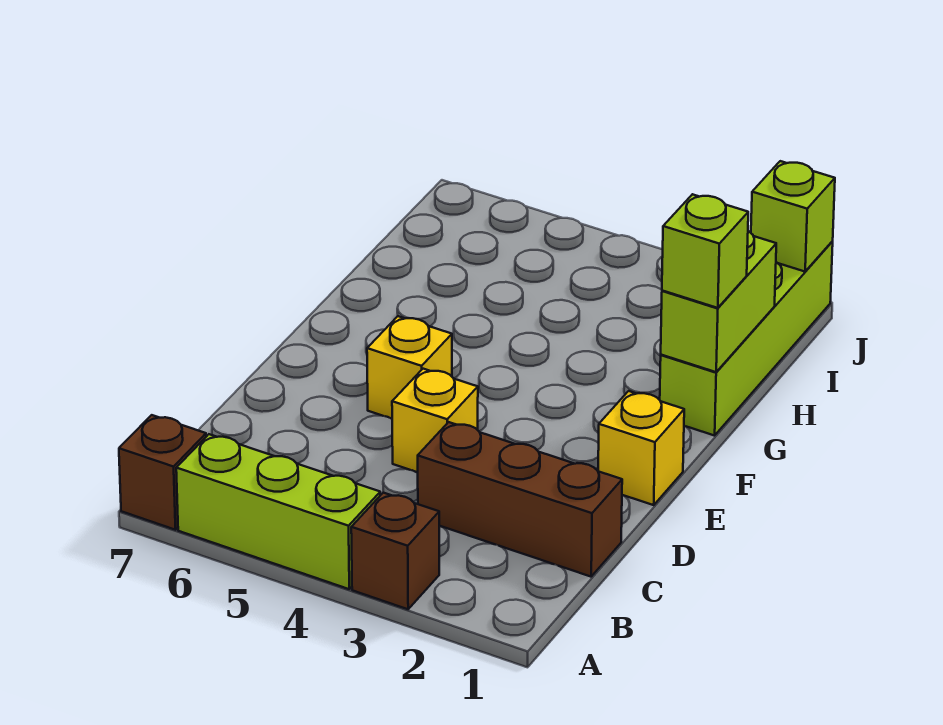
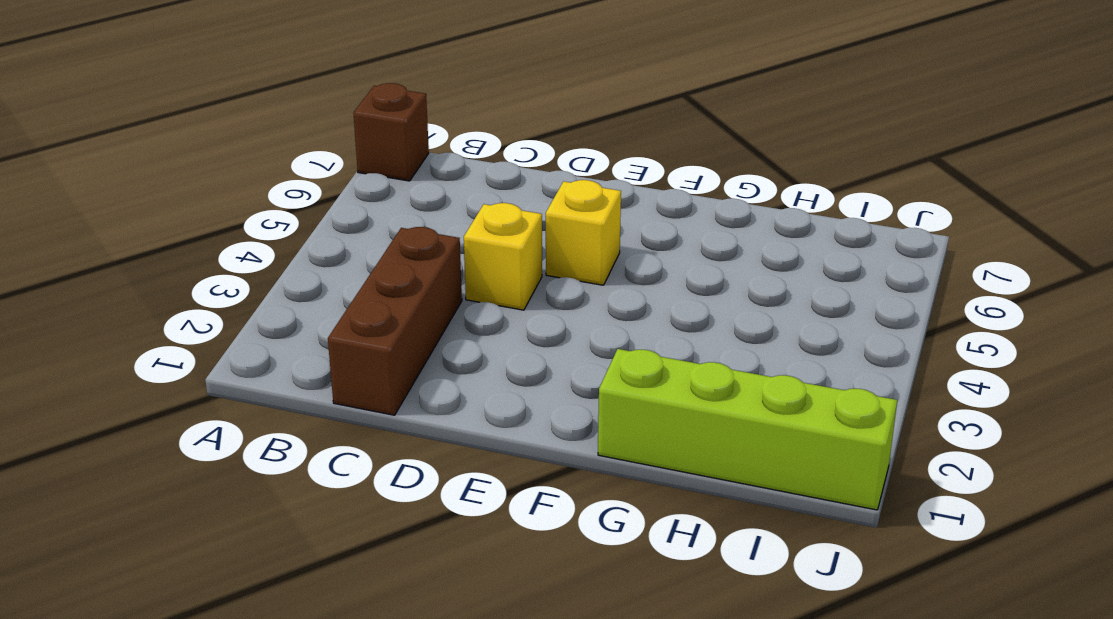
none -> brown brick A3 level 1
none -> lime brick A4:A6 level 1

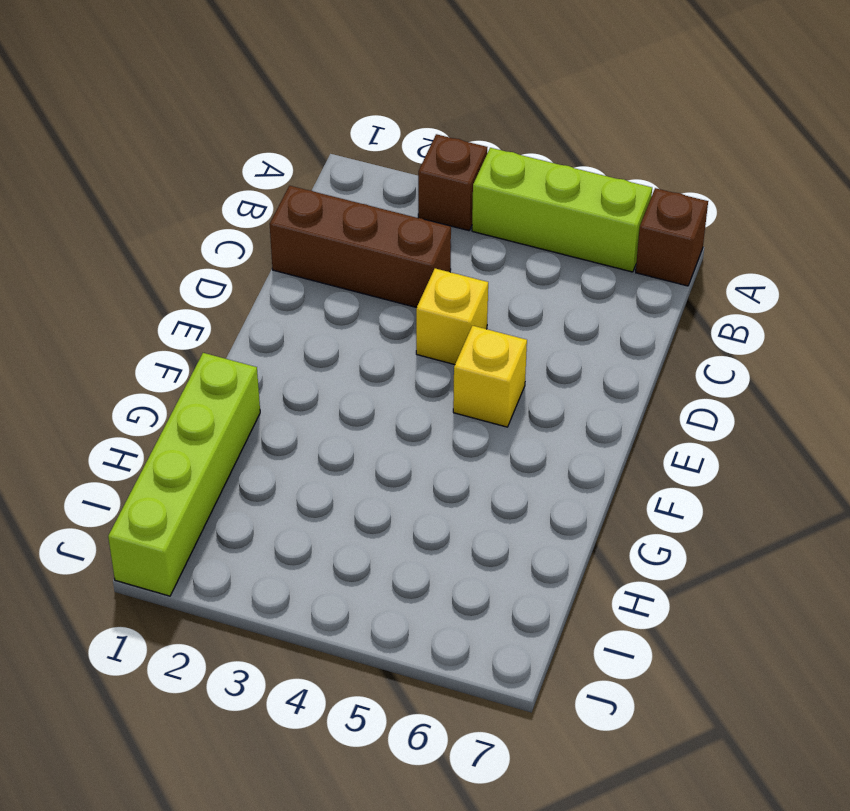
none -> yellow brick E1 level 1
none -> lime brick G1:H1 level 2

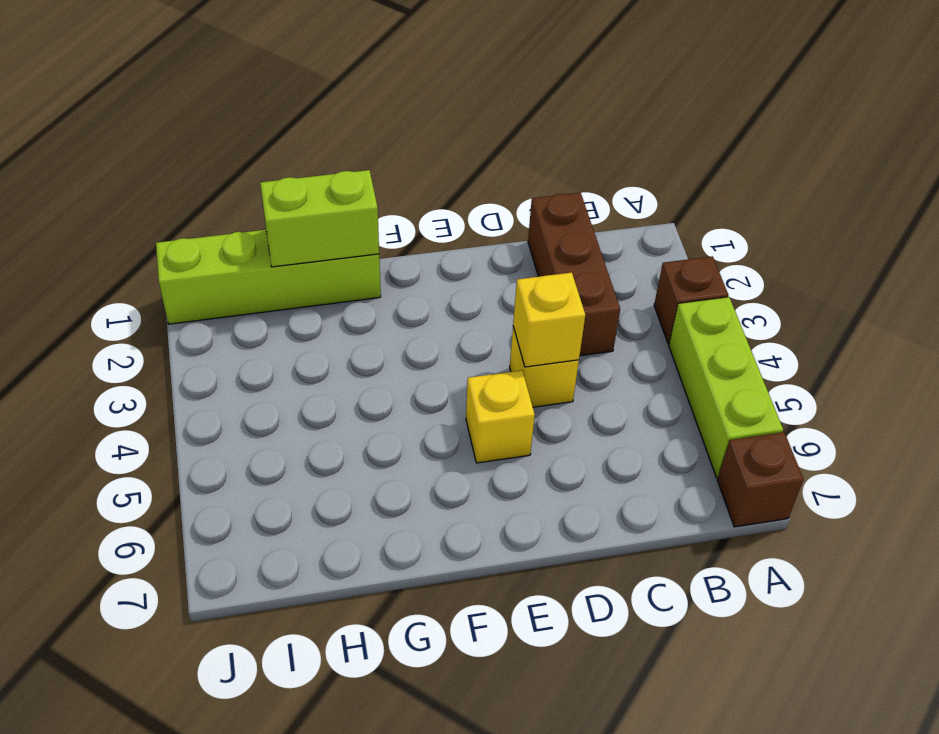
yellow brick D4 level 2 -> yellow brick E1 level 1
none -> lime brick J1 level 2
none -> lime brick G1 level 3

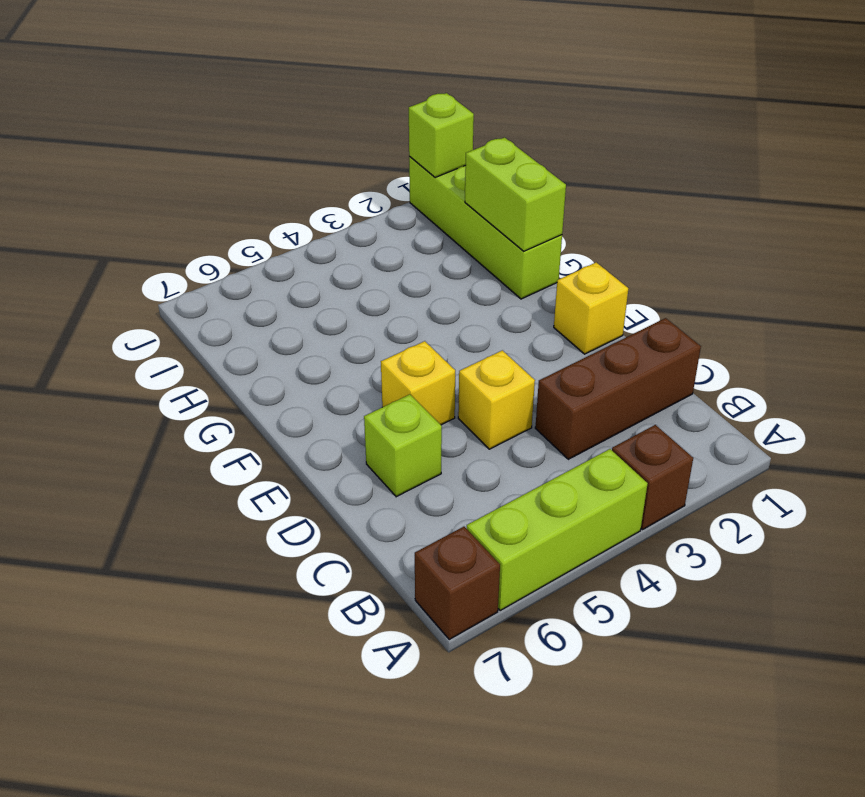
lime brick D6 level 1 -> lime brick G1 level 3

